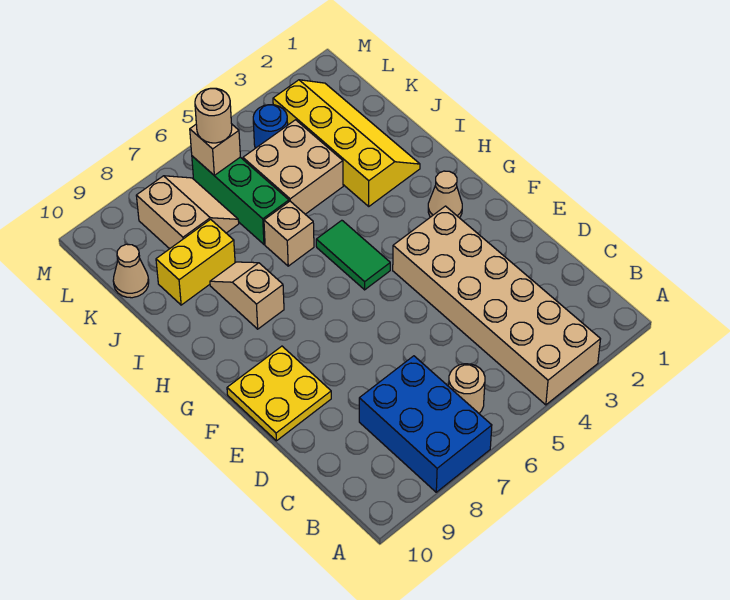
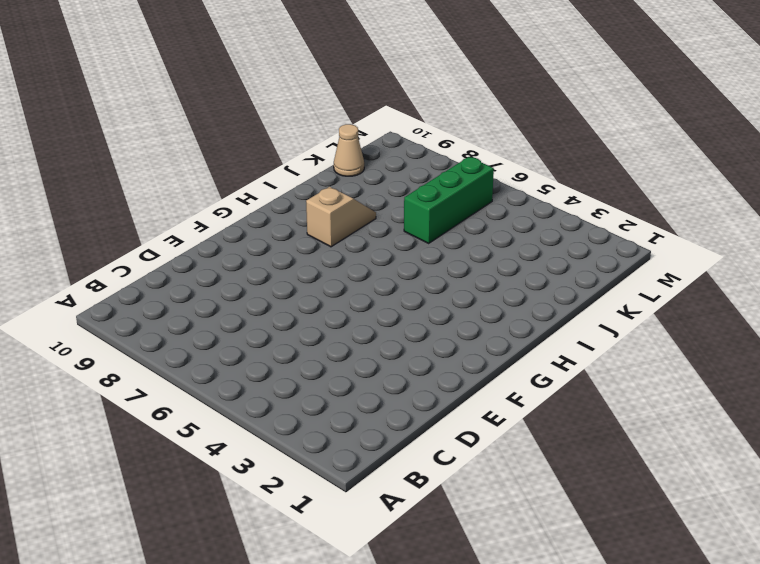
none -> tan brick A3:F4 level 1
none -> blue brick A7:C8 level 1
none -> tan round brick B6 level 1

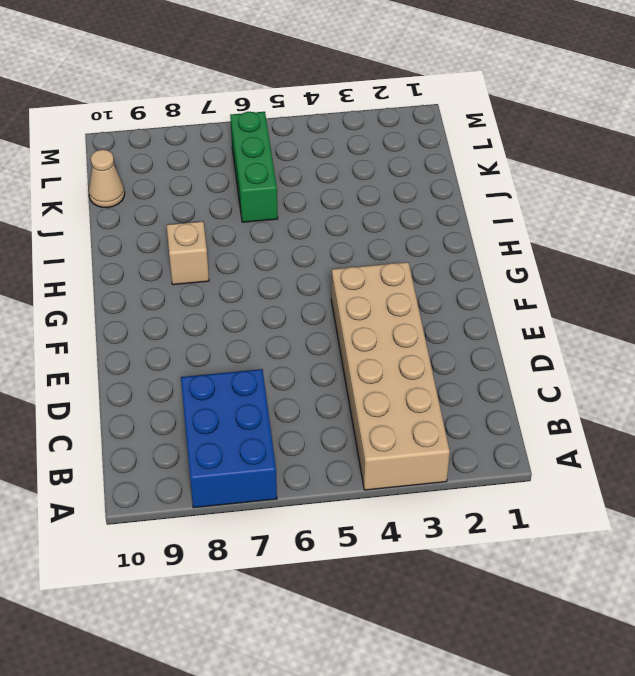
none -> tan round brick B6 level 1
none -> yellow plate E9:F10 level 1
none -> tan cone G2 level 1

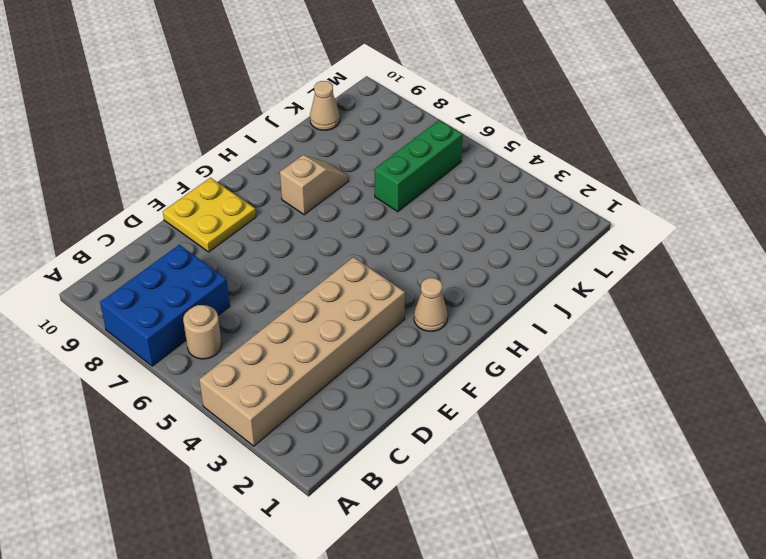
none -> green tile G5:H5 level 1
none -> yellow slope I2:L3 level 1 top 3
none -> tan brick I6 level 1

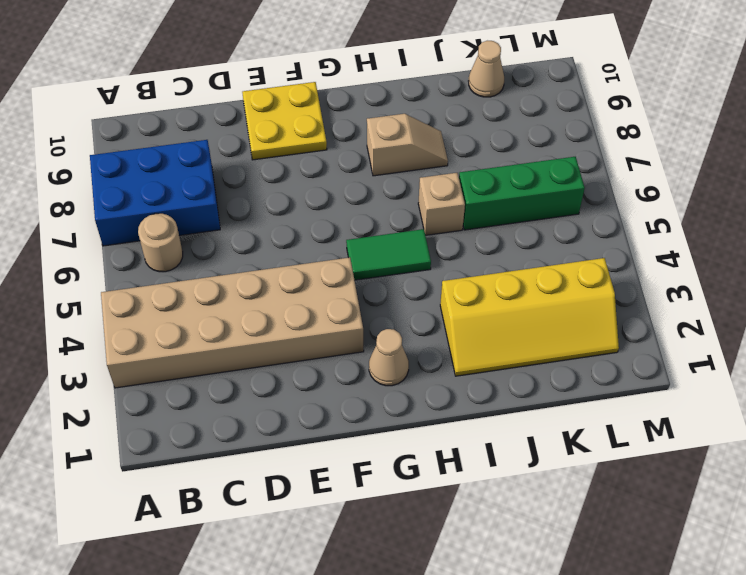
none -> tan brick J4:K5 level 1
none -> yellow brick J8:J9 level 1
none -> tan slope K7:L8 level 1 top 8

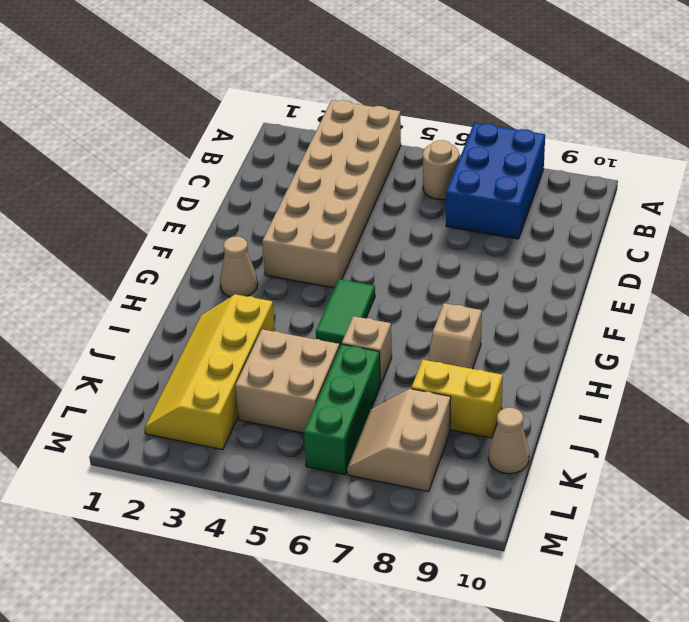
none -> yellow plate E9:F10 level 1
none -> blue round brick L4 level 1
none -> tan brick L6 level 2

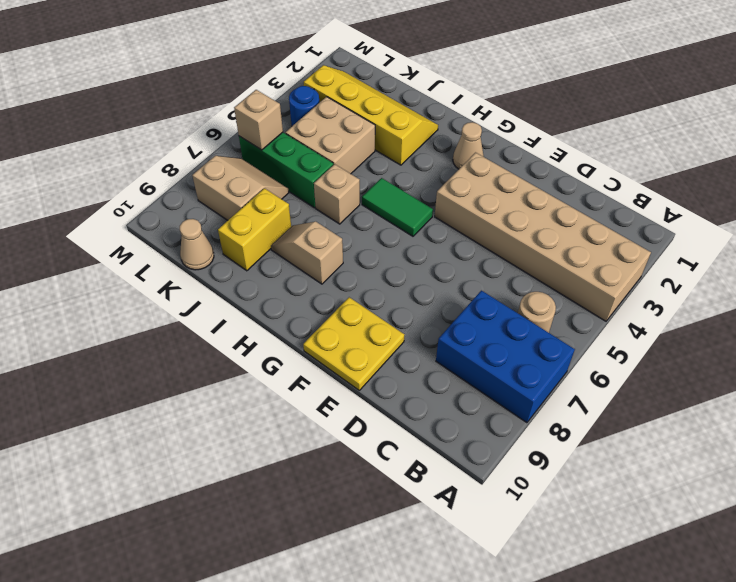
none -> tan round brick L6 level 3

